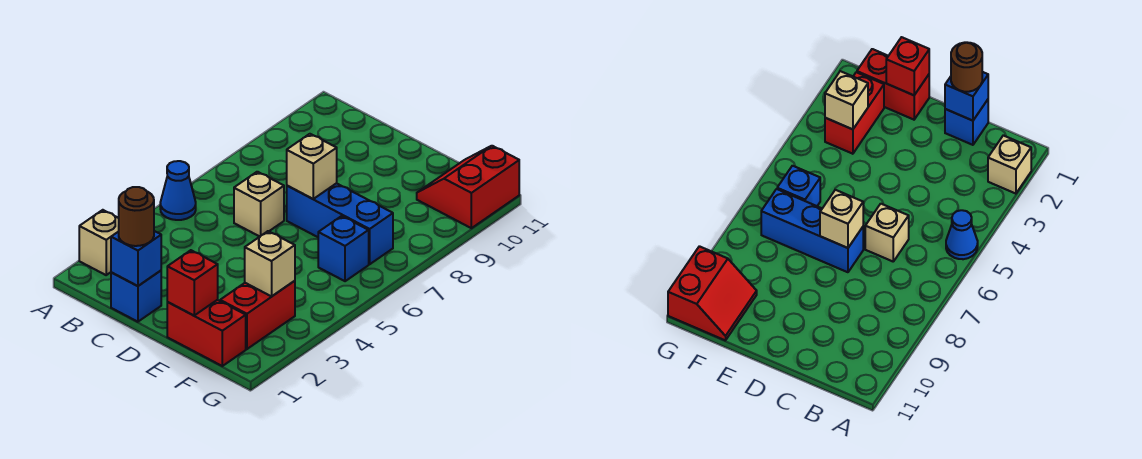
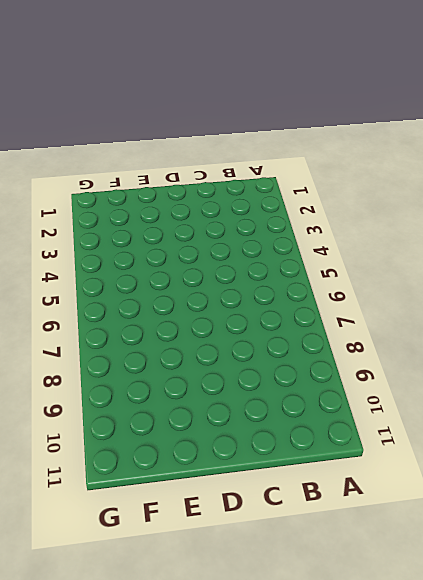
none -> tan brick A2 level 1
none -> blue cone A5 level 1
none -> blue brick C1 level 1

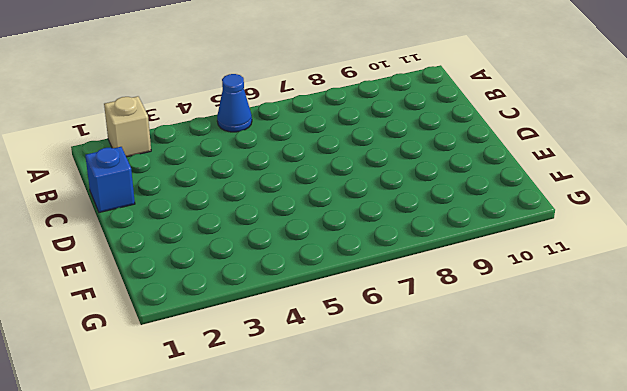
none -> tan brick C6 level 1
none -> blue brick D7:F7 level 1
none -> red brick E1:F1 level 1

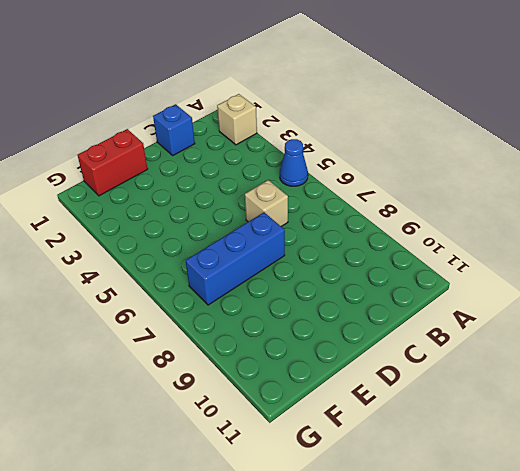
none -> red brick F2:F3 level 1
none -> blue brick F6 level 1
none -> red slope F10:G11 level 1 top G

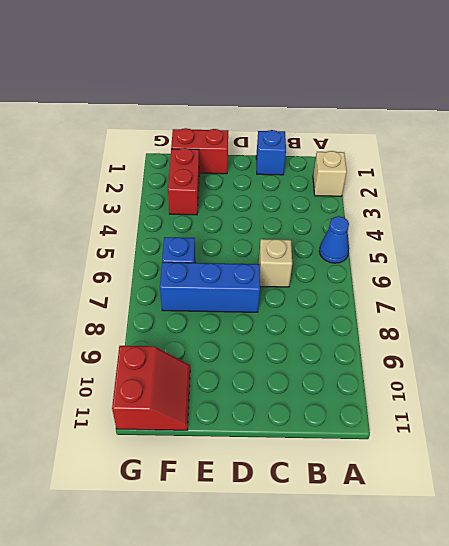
none -> blue brick C1 level 2
none -> tan brick D7 level 2
none -> red brick E1 level 2

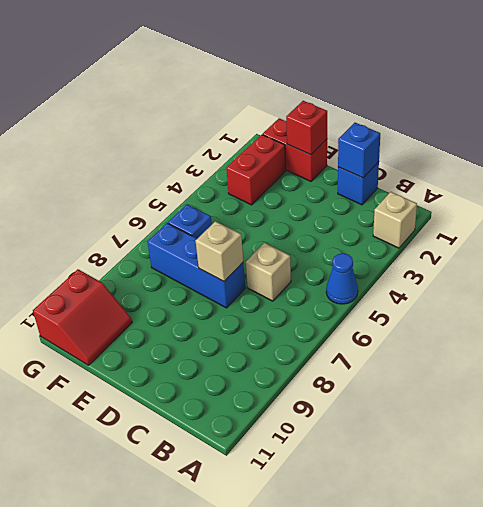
none -> tan brick F3 level 2
none -> brown round brick C1 level 3

